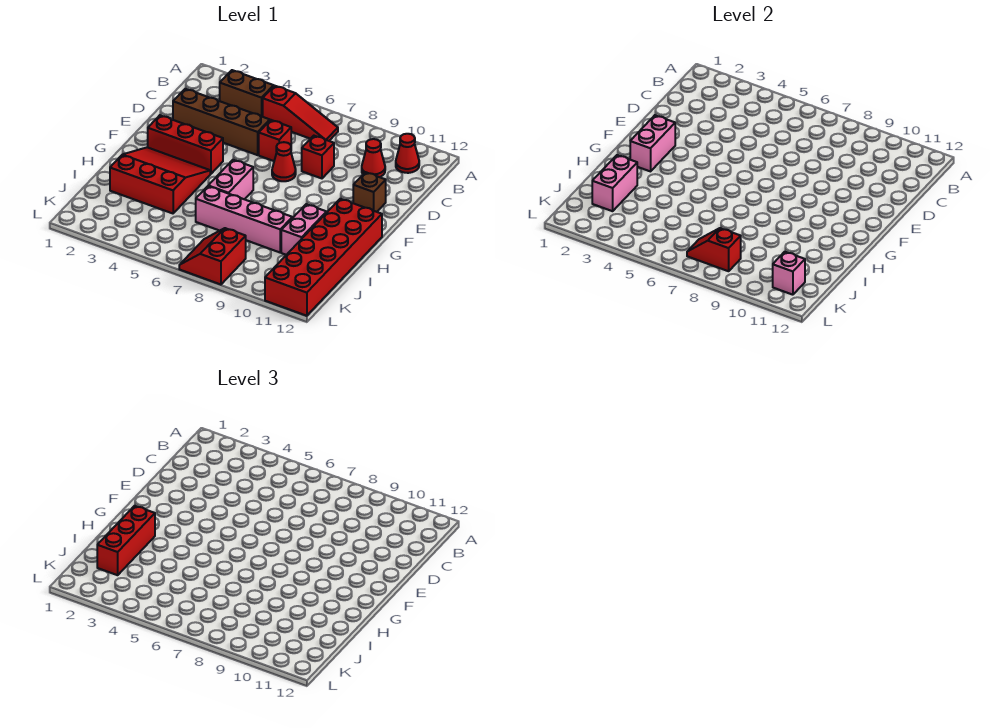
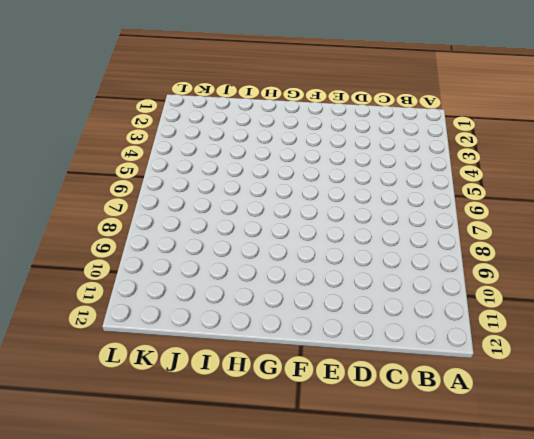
none -> brown brick B3:B4 level 1
none -> red slope B5:B7 level 1 top 5
none -> red cone B11 level 1

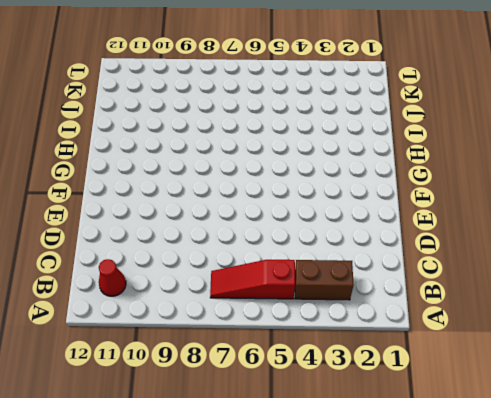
none -> red cone C10 level 1
none -> brown brick D2:D5 level 1
none -> red brick D6 level 1

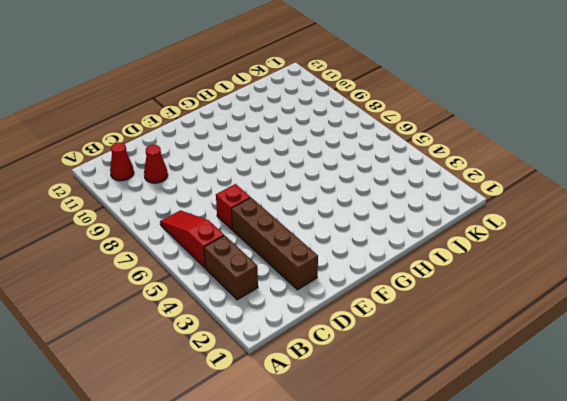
none -> red brick D8 level 1
none -> red cone E7 level 1
none -> brown brick E11 level 1

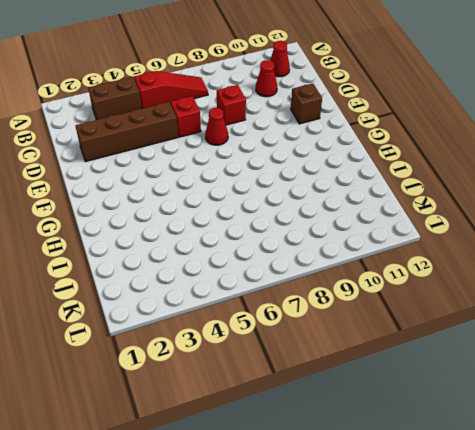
none -> red brick F2:F4 level 1
none -> red slope G2:I4 level 1 top I
none -> pink brick G6:H6 level 1

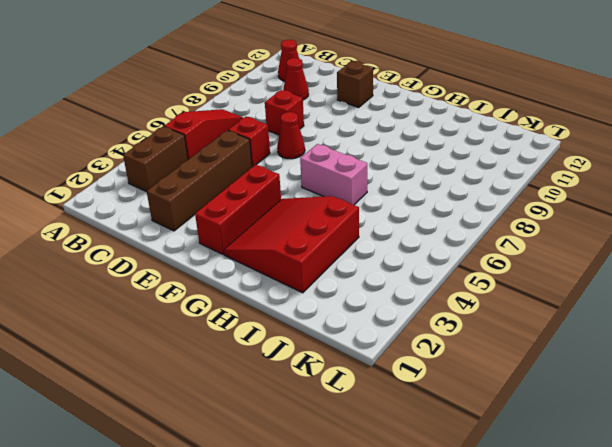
none -> red brick G11:L12 level 1
none -> pink brick H10:I10 level 1
none -> pink brick I6:I9 level 1

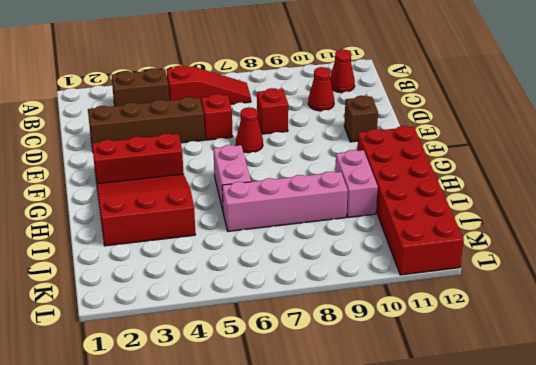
none -> red slope K7:L8 level 1 top 8
none -> pink brick F2:G2 level 2
none -> pink brick I2:J2 level 2

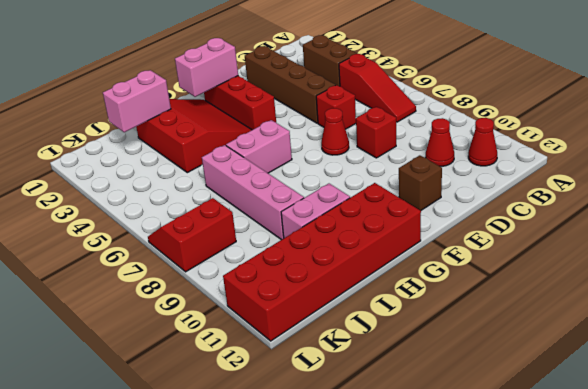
none -> red slope K7:K8 level 2 top 8
none -> pink brick K11 level 2
none -> red brick H2:J2 level 3

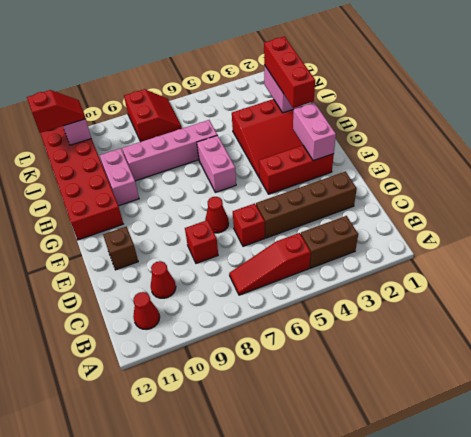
red slope K11:K12 level 3 top 12 -> red slope K7:K8 level 2 top 8

